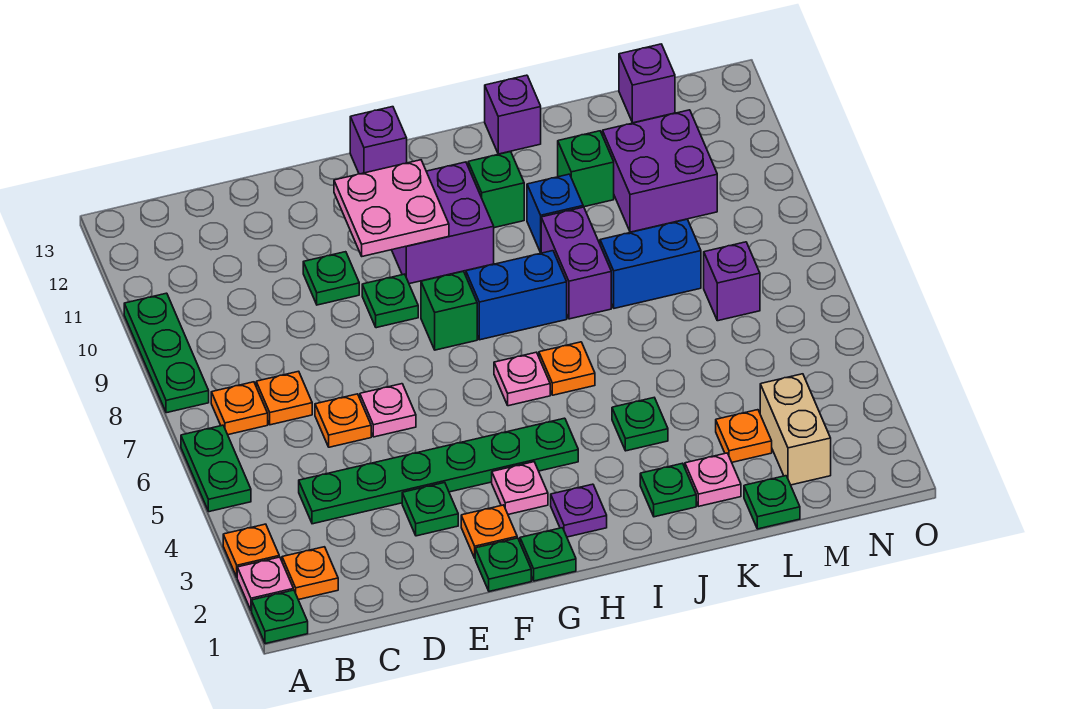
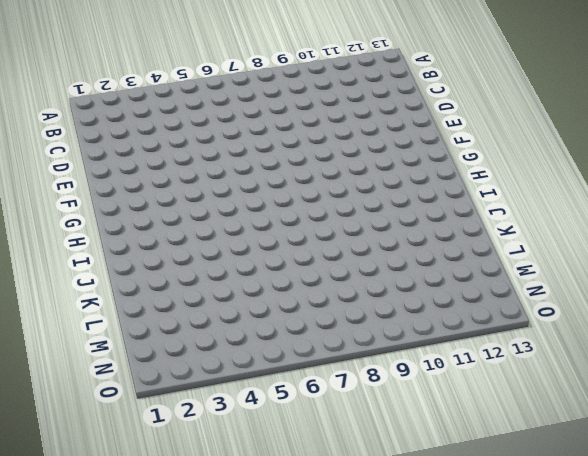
none -> green plate A1 level 1
none -> pink plate A2 level 1
none -> orange plate A3 level 1
none -> green plate A5:A6 level 1

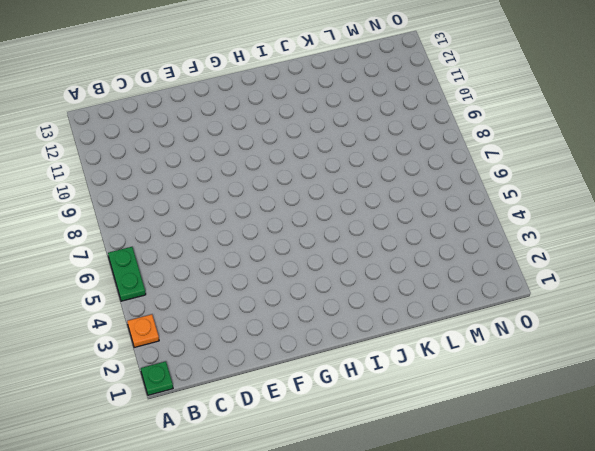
none -> pink plate A2 level 1
none -> green plate A8:A10 level 1
none -> orange plate B2 level 1
none -> orange plate B7 level 1

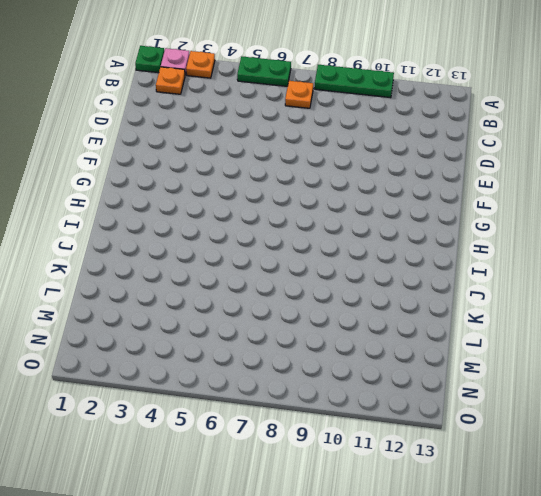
none -> green plate C4:H4 level 1
none -> orange plate C7 level 1
none -> orange plate D6 level 1
none -> green plate E3 level 1

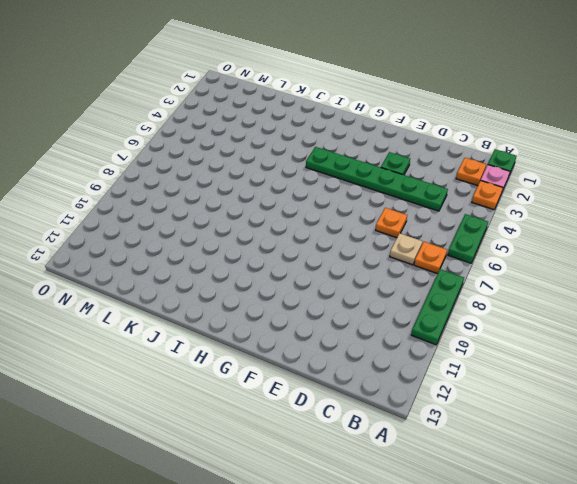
tan plate C7 level 1 -> orange plate C7 level 1
none -> pink plate E6 level 1
none -> green plate E10 level 1
none -> green plate F1 level 1
none -> orange plate F2 level 1

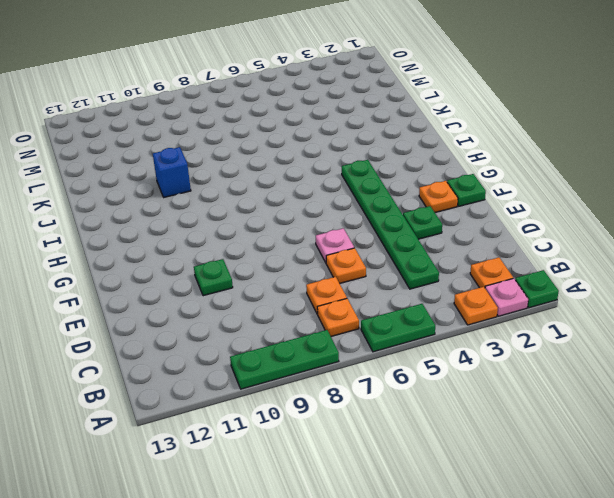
none -> green plate F9 level 1
none -> green plate G1 level 1
none -> pink plate G3 level 1
none -> green brick G8 level 1

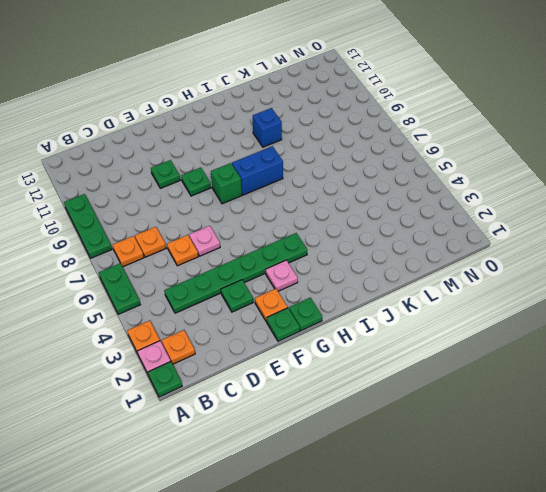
none -> purple brick G10:H11 level 1
none -> purple brick G13 level 1
none -> purple plate H2 level 1
none -> pink plate H6 level 1

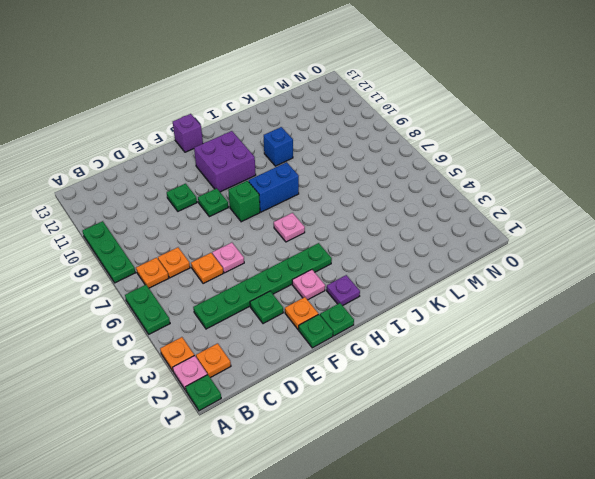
none -> orange plate I6 level 1
none -> green brick I11 level 1
none -> green plate J2 level 1
none -> green plate J4 level 1

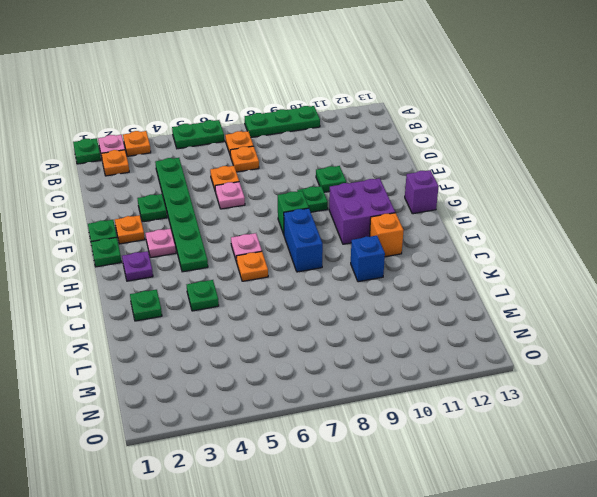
orange brick I11 level 1 -> green brick I11 level 1
none -> purple brick J8:J9 level 1
none -> purple brick J13 level 1
none -> pink plate K2 level 1
none -> blue brick K8:L8 level 1

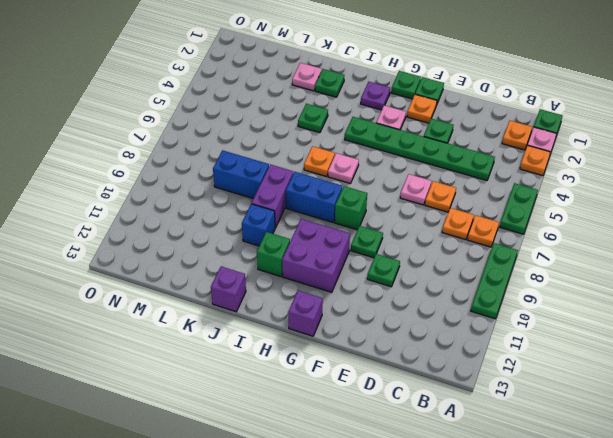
none -> green brick K11 level 1
none -> green plate L1 level 1
none -> orange plate L3 level 1
none -> purple brick L10:M11 level 1

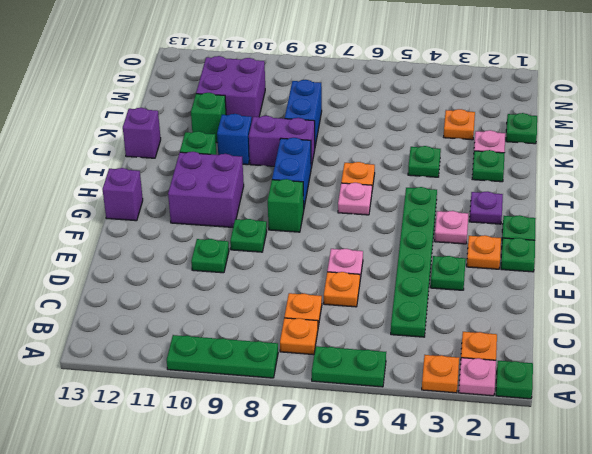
none -> tan brick M2:M3 level 1
none -> purple brick M7 level 1
none -> purple brick M13 level 1
none -> pink plate F10:G11 level 2

